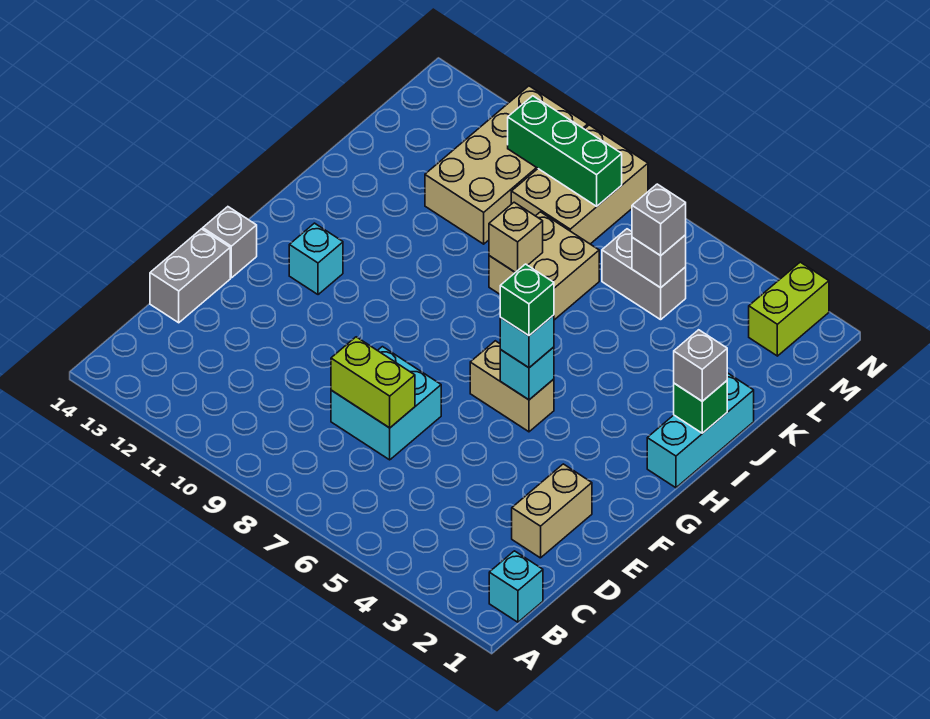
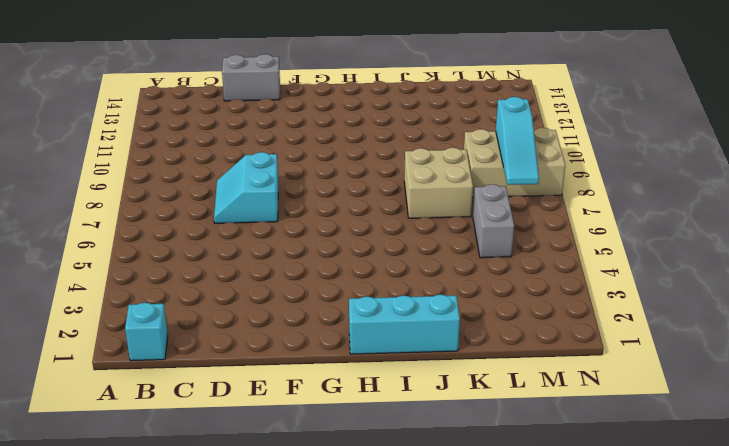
cyan slope D7:E8 level 1 top E -> cyan brick D7:E8 level 1
cyan slope M7:M9 level 2 top 9 -> green brick M8:M10 level 2
none -> tan brick D2:E2 level 1
none -> grey brick F14 level 1
none -> tan brick G5:G6 level 1

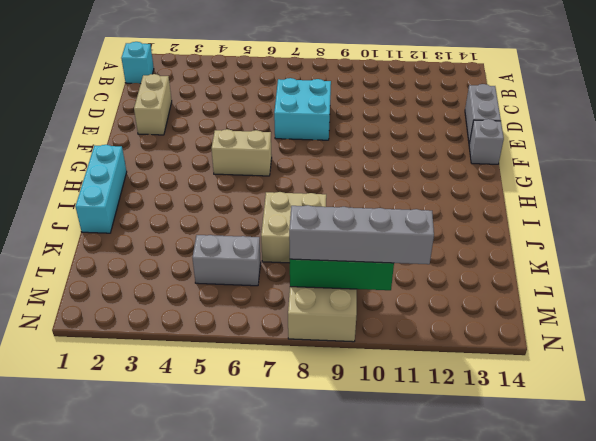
grey brick M8:M11 level 3 -> none
none -> cyan brick G12 level 1
none -> tan brick K10:N11 level 1
none -> lime brick M2:N2 level 1

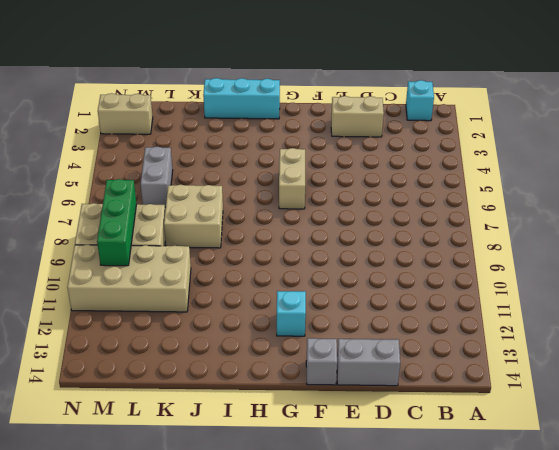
tan brick M2:N2 level 1 -> lime brick M2:N2 level 1
none -> cyan brick D7:E8 level 1
none -> lime brick D7:D8 level 2
none -> cyan brick G5 level 2

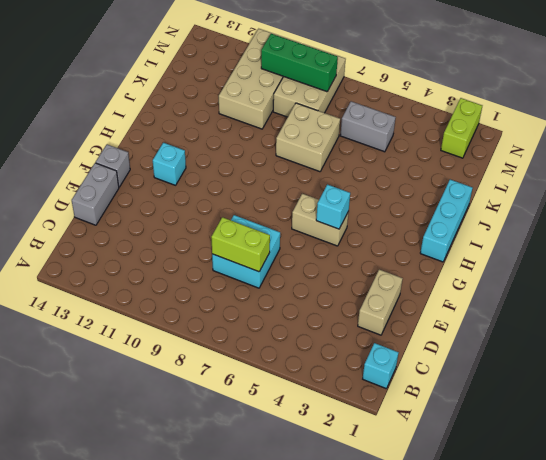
none -> green brick I1 level 2
none -> tan brick J8 level 2
none -> grey brick L5 level 2

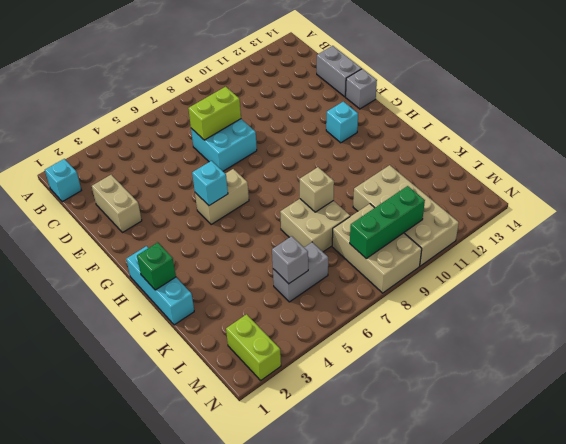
none -> cyan brick G5 level 3
none -> grey brick I1 level 3
none -> grey brick L5 level 3

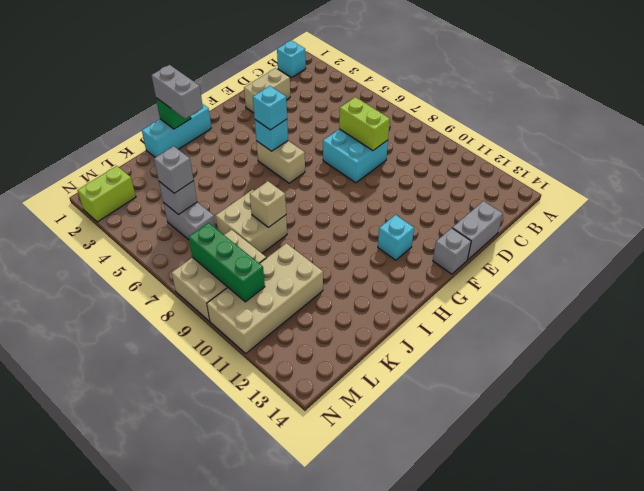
grey brick I1:I2 level 3 -> grey brick I1 level 3
none -> green brick G5 level 4

